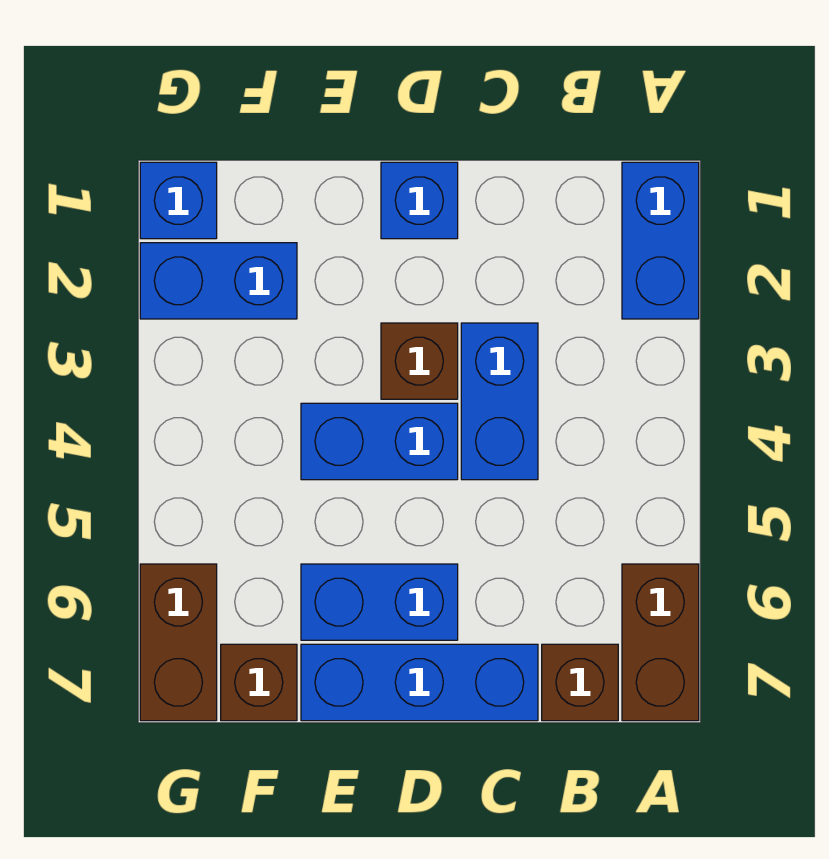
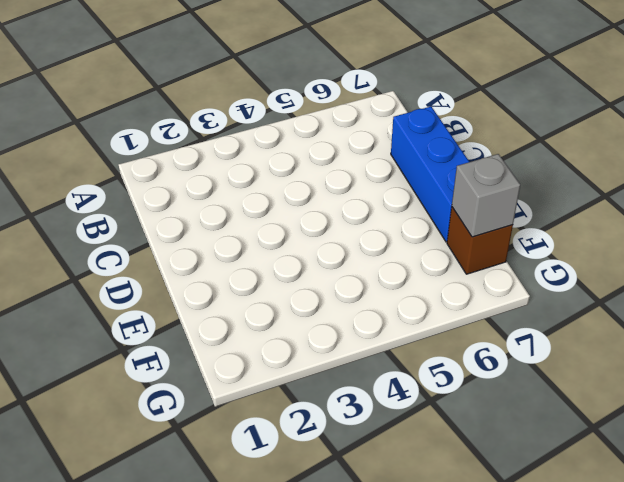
grey brick F7 level 2 -> none
none -> blue brick A1:A2 level 1
none -> brown brick A6:A7 level 1
none -> brown brick B7 level 1

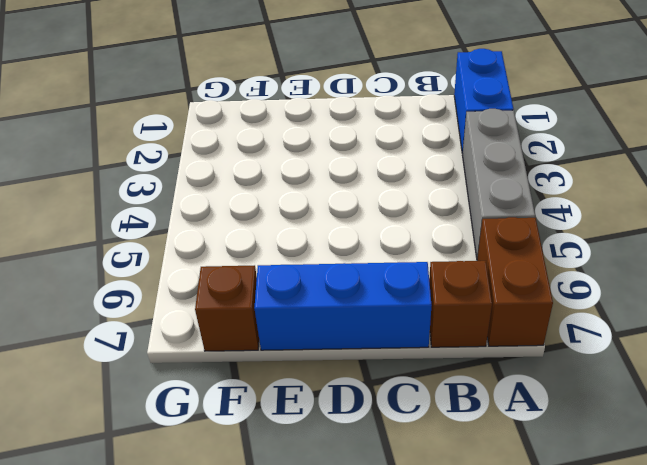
grey brick A3:A5 level 1 -> none
none -> blue brick C3:C4 level 1
none -> blue brick D1 level 1
none -> brown brick D3 level 1

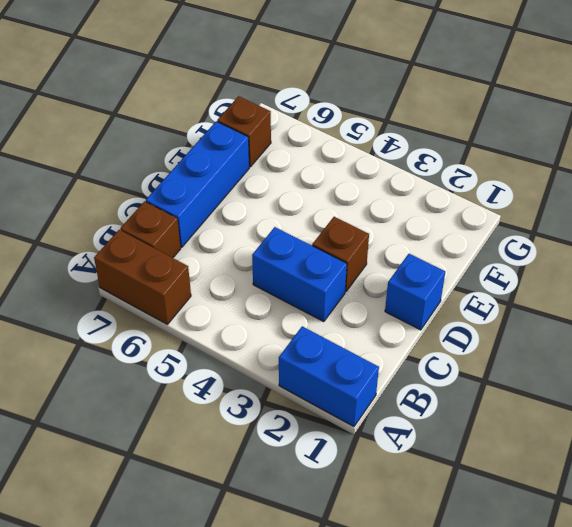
none -> blue brick D4:E4 level 1
none -> blue brick D6:E6 level 1
none -> blue brick F2:G2 level 1

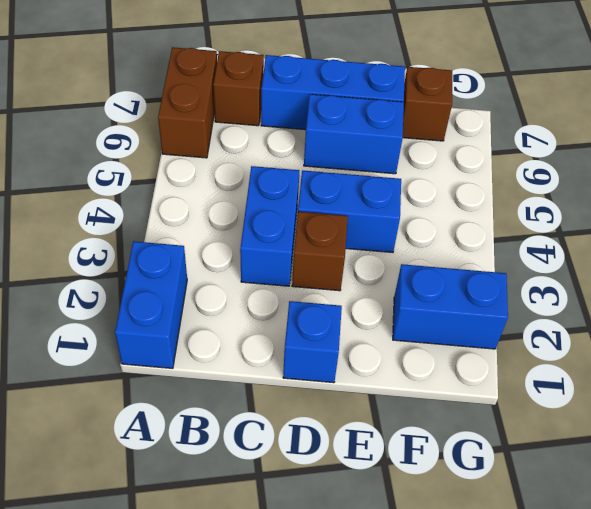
none -> blue brick G1 level 1
none -> brown brick G6:G7 level 1

